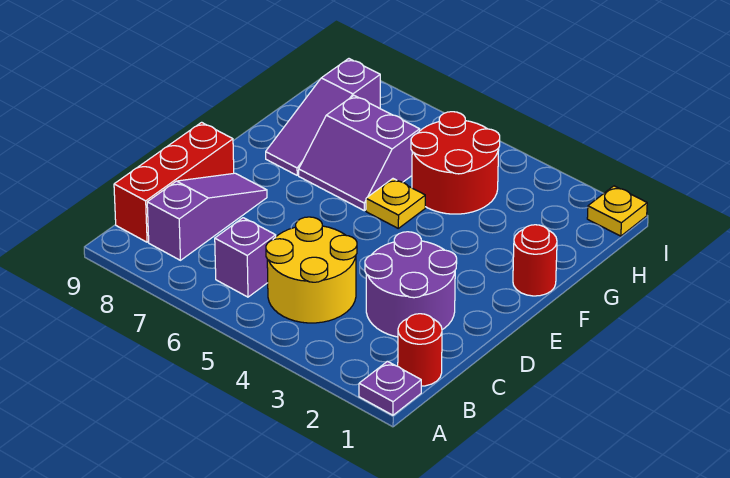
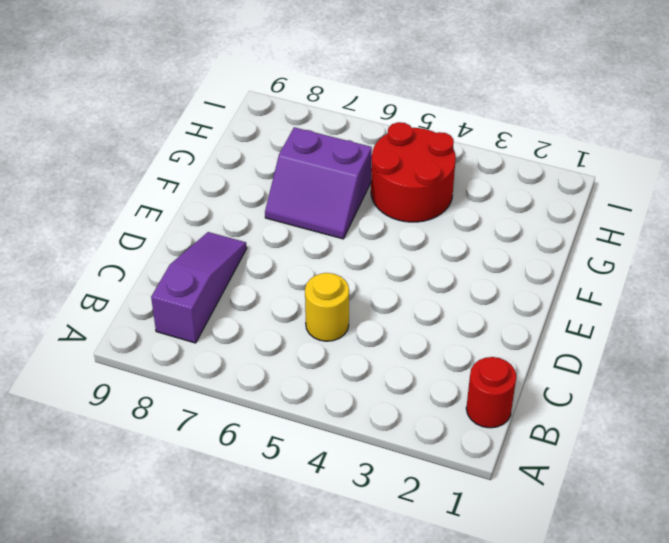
yellow round brick C5 level 1 -> yellow round brick B4:C5 level 1
none -> purple plate A1 level 1
none -> purple brick B6 level 1
none -> red brick B9:D9 level 1

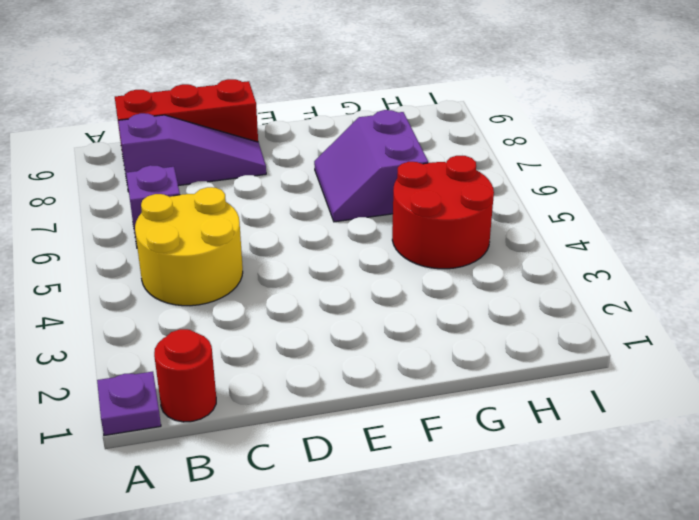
none -> purple round brick C2:D3 level 1
none -> red round brick F1 level 1
none -> yellow plate F5 level 1

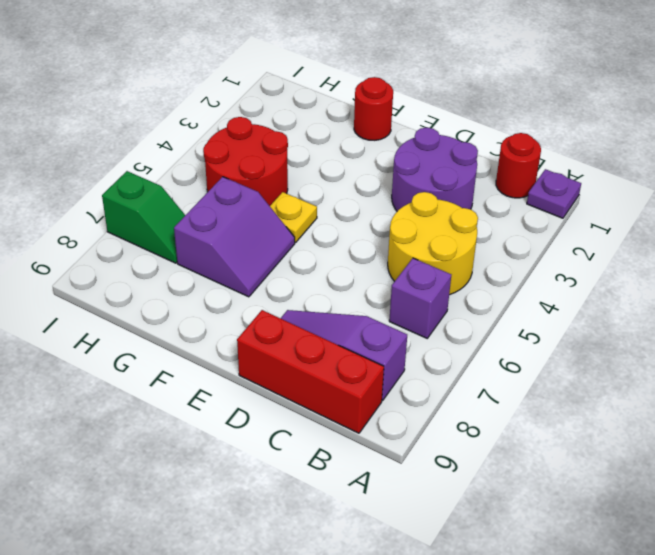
green slope H7:I7 level 1 top I -> none
none -> purple slope F8:H8 level 1 top H
none -> yellow plate I1 level 1

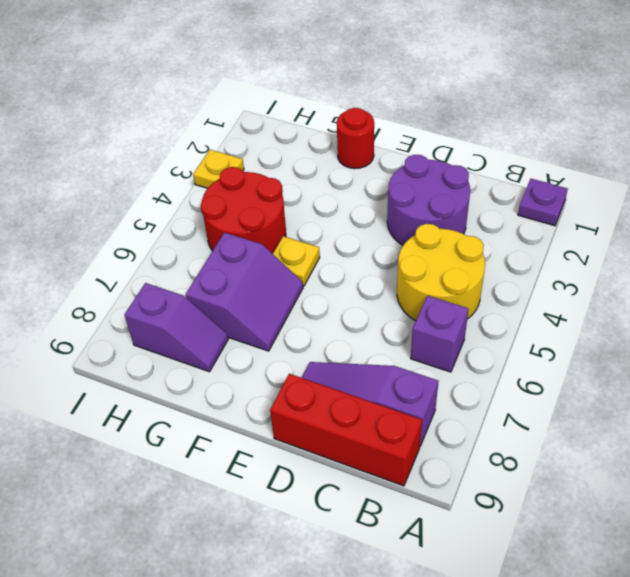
purple slope G8:H8 level 1 top H -> purple slope F8:H8 level 1 top H
yellow plate I3 level 1 -> yellow plate I1 level 1
none -> red round brick B1 level 1

